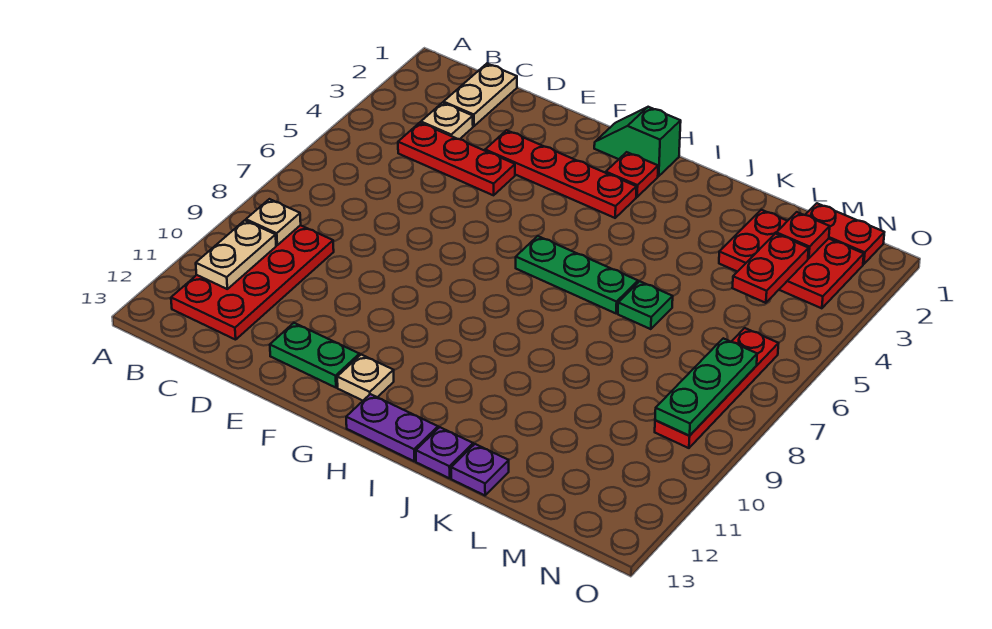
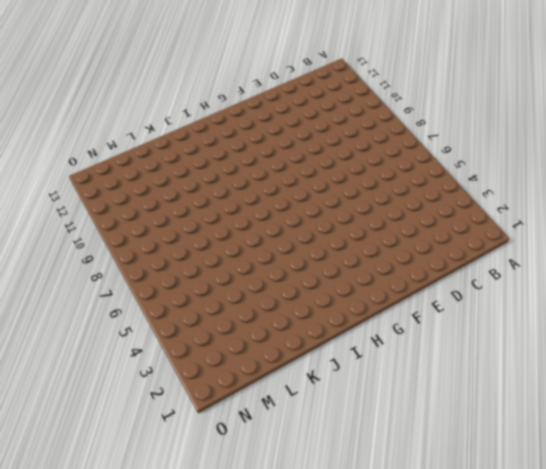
none -> red plate B9:C12 level 1
none -> tan plate C1:C2 level 1
none -> tan plate C3 level 1

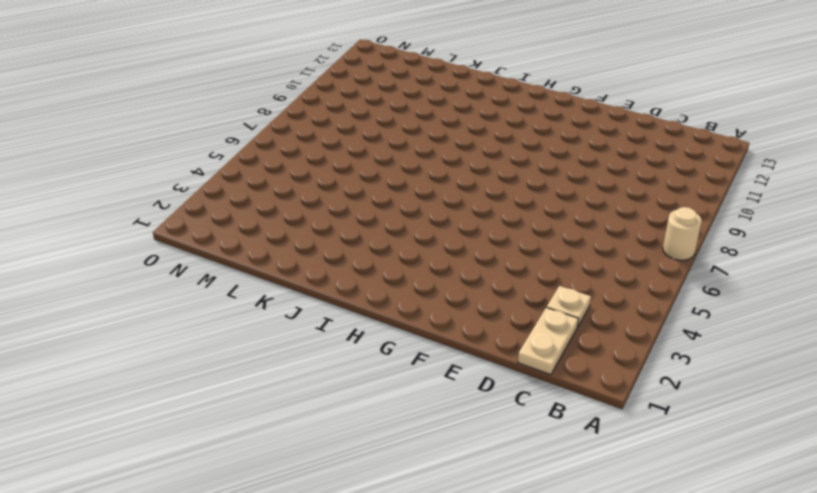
tan round brick A7 level 1 -> none
none -> red plate B9:C12 level 1
none -> red plate C4:E4 level 1
none -> red plate E3:H3 level 1

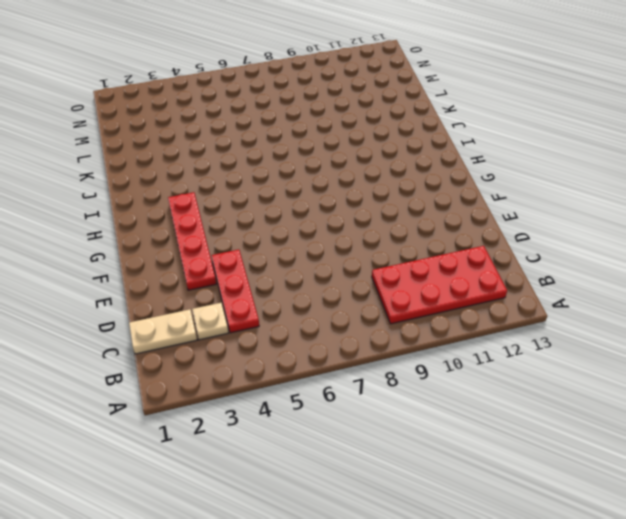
none -> green plate E12:F12 level 1
none -> green slope G1:H1 level 1 top H
none -> tan plate G12 level 1

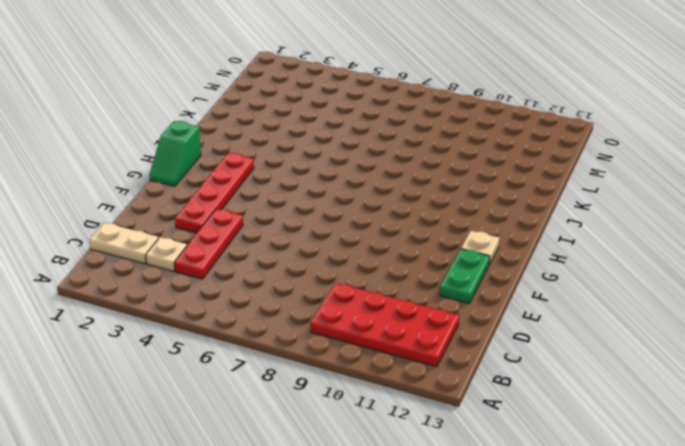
none -> red plate H2 level 1
none -> green plate H6:J6 level 1
none -> purple plate H13:I13 level 1

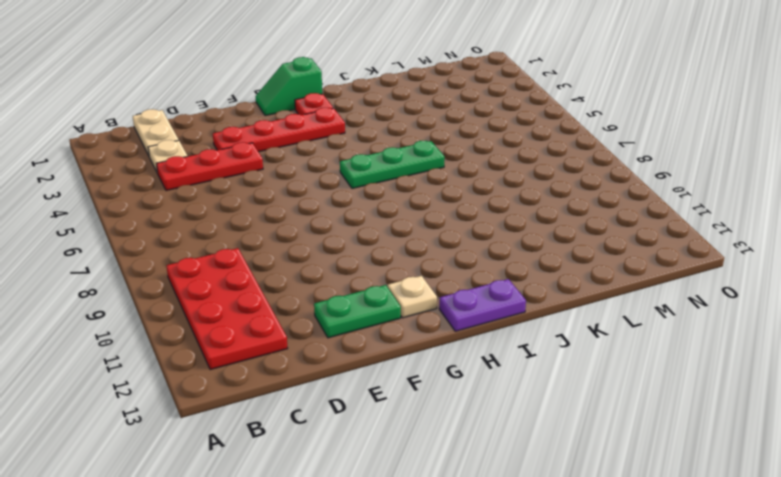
none -> purple plate J13 level 1
none -> green plate K6 level 1
none -> purple plate K13 level 1

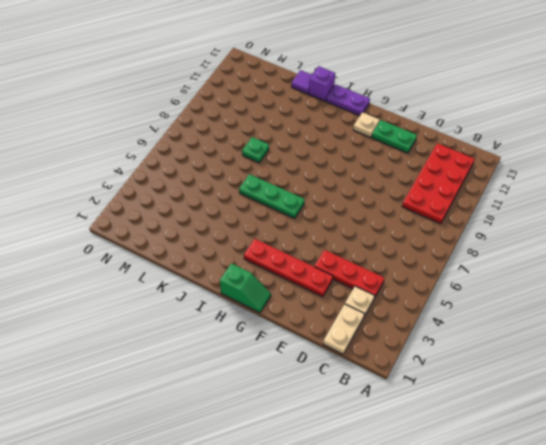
purple brick J13 level 1 -> purple plate J13 level 1
green plate K8 level 1 -> green plate K6 level 1
purple tile K13 level 1 -> purple plate K13 level 1
none -> red plate H2 level 1
none -> red plate L2:N3 level 1
none -> red plate M1:N1 level 1

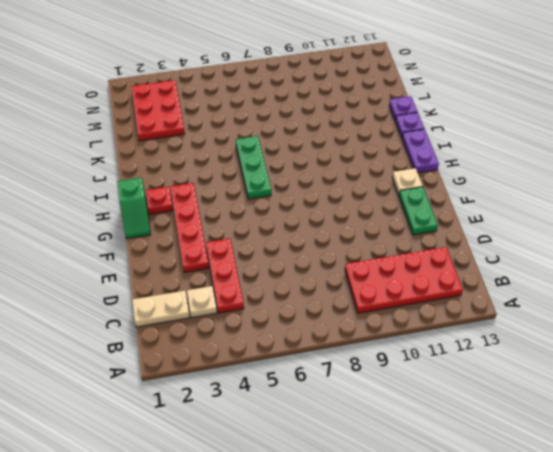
none -> green plate K6 level 1
none -> red plate M1:N1 level 1
none -> red plate N6:N9 level 1

